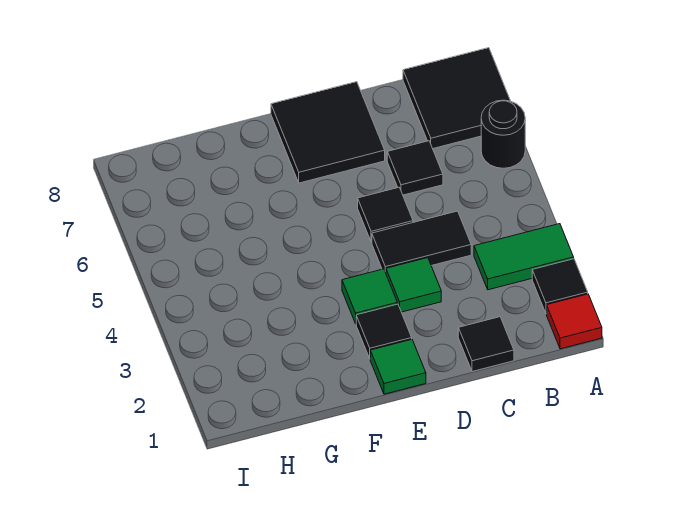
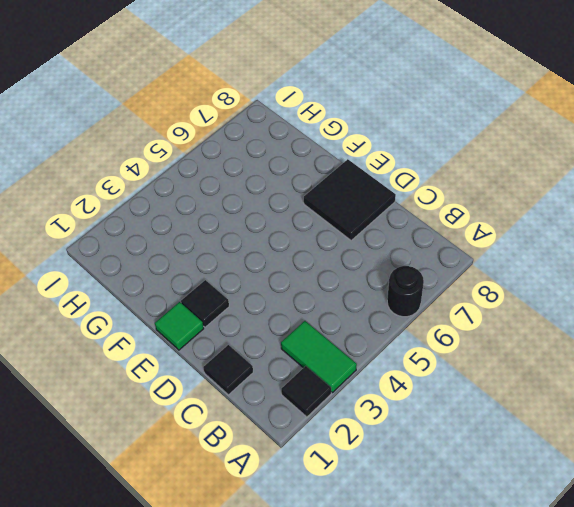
none -> red tile A1 level 1
none -> black tile A7:B8 level 1
none -> black tile C4:D4 level 1

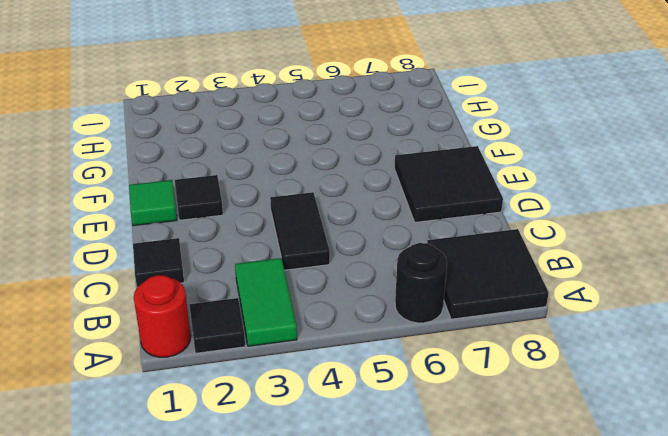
red round brick A1 level 1 -> red tile A1 level 1
none -> black tile C6 level 1
none -> green tile D3 level 1
none -> black tile D5 level 1

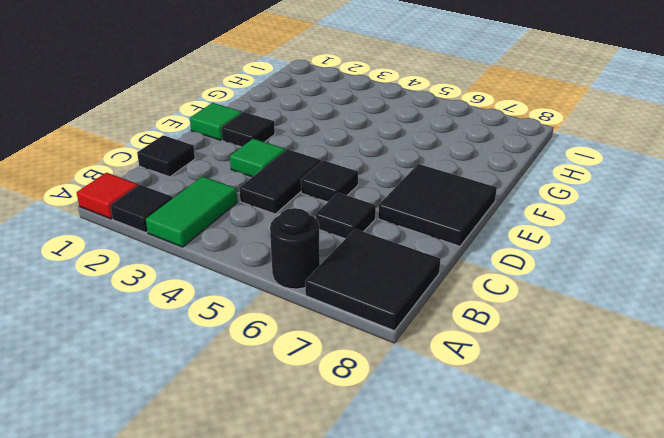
none -> green tile E3 level 1

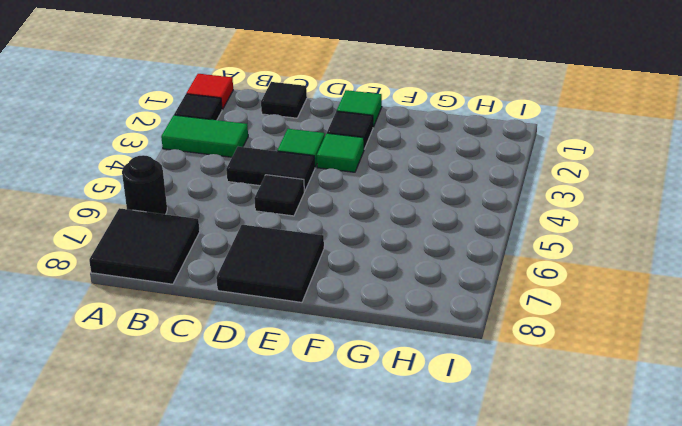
none -> black tile C6 level 1

